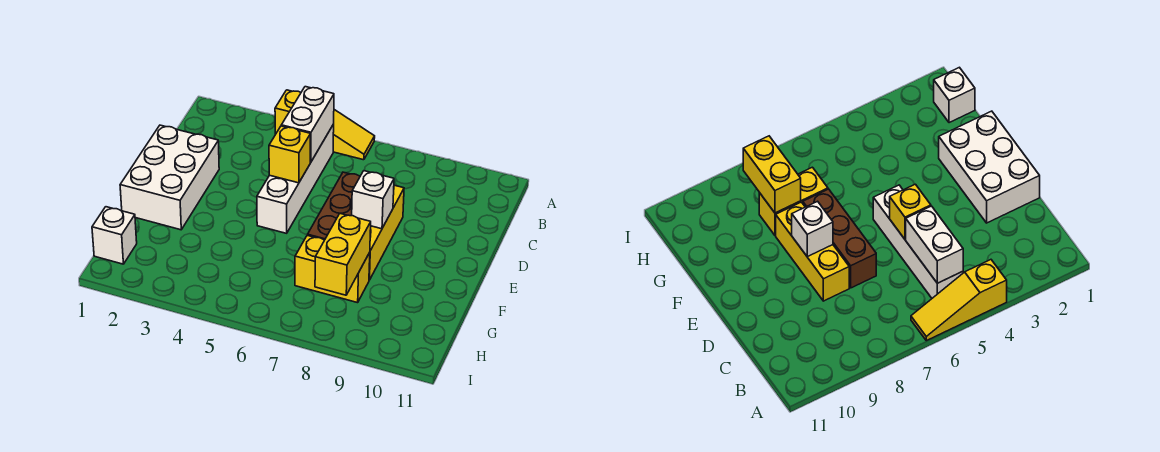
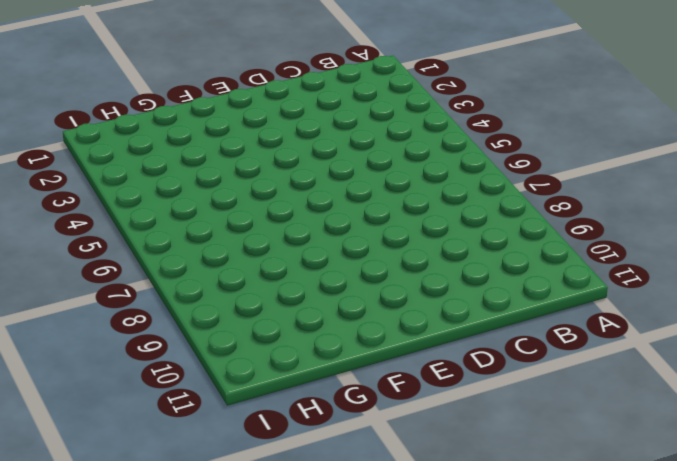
none -> yellow slope A4:A6 level 1 top 4
none -> white brick B5:E5 level 1

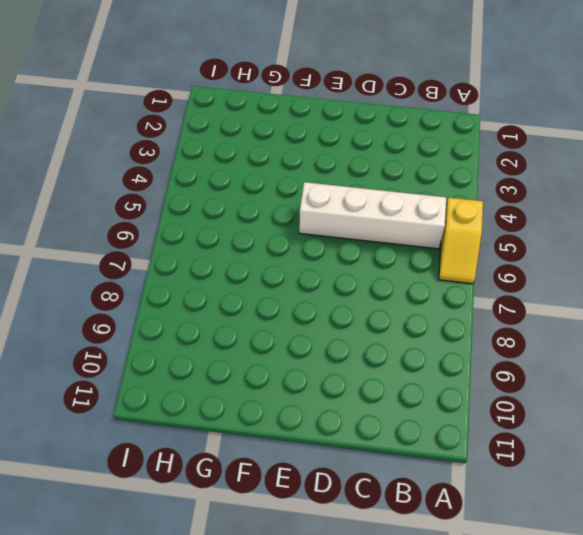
yellow slope A5:A6 level 1 top 5 -> yellow slope A4:A6 level 1 top 4
none -> white brick D1:F2 level 1
none -> brown brick D7:F7 level 1

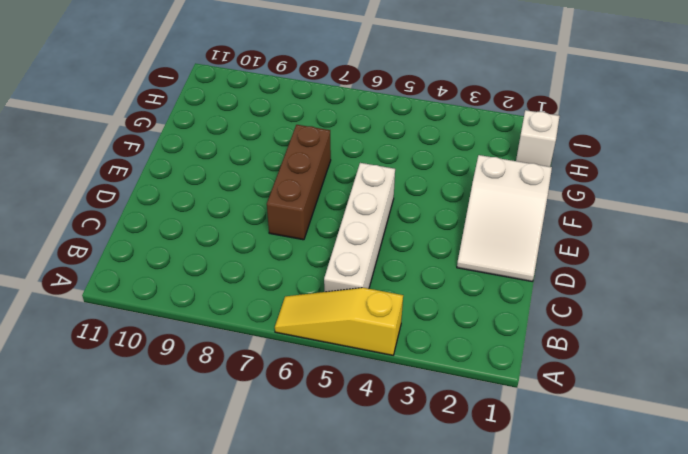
white slope D1:F2 level 1 top F -> white brick D1:F2 level 1
none -> yellow brick D8:F8 level 1
none -> yellow brick G7:G8 level 1

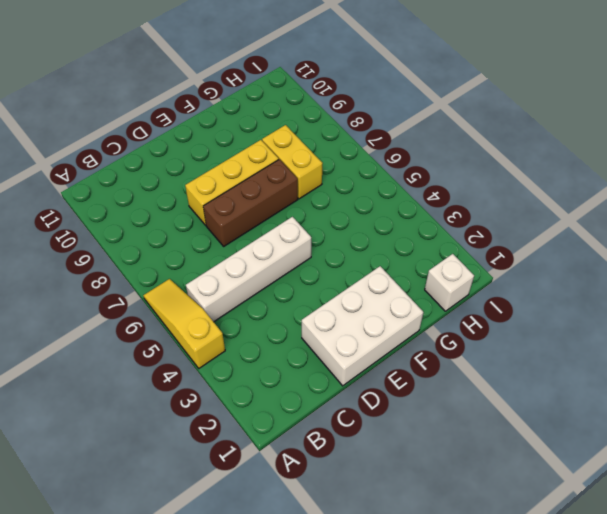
none -> white brick B5:C5 level 2
none -> yellow brick D5 level 2

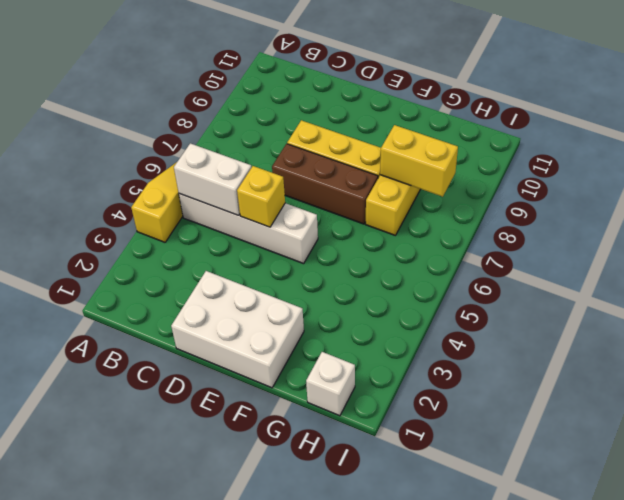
none -> white brick E8 level 2

